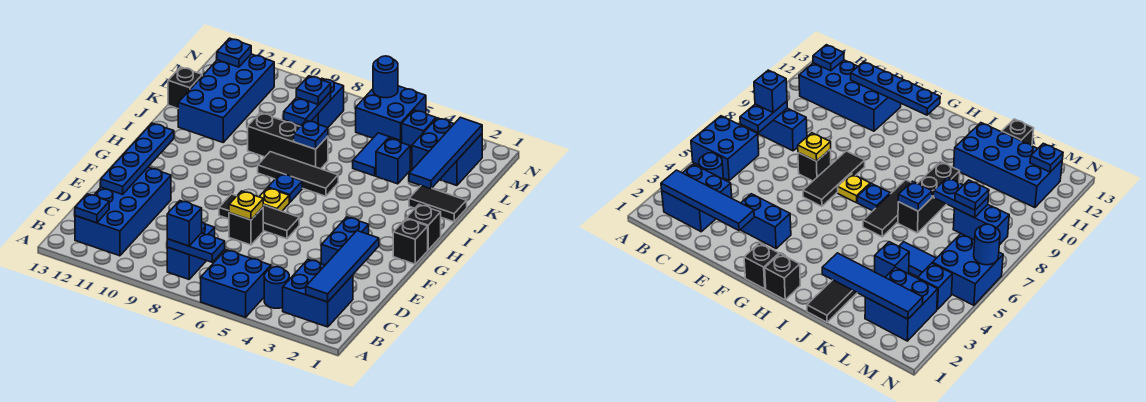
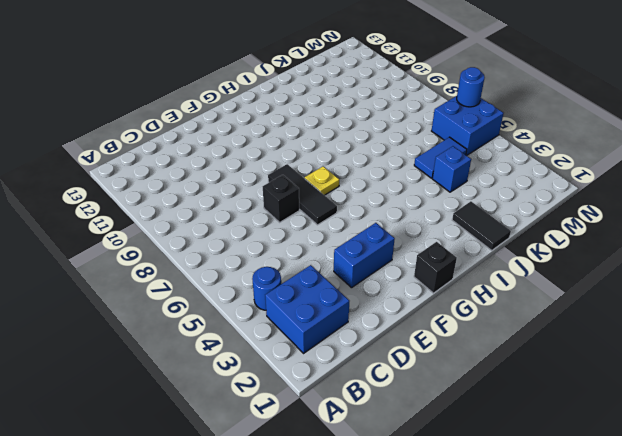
none -> blue brick A5:B6 level 1
none -> blue brick B8:C8 level 1
none -> blue brick B11:E12 level 1
none -> black brick H1 level 1

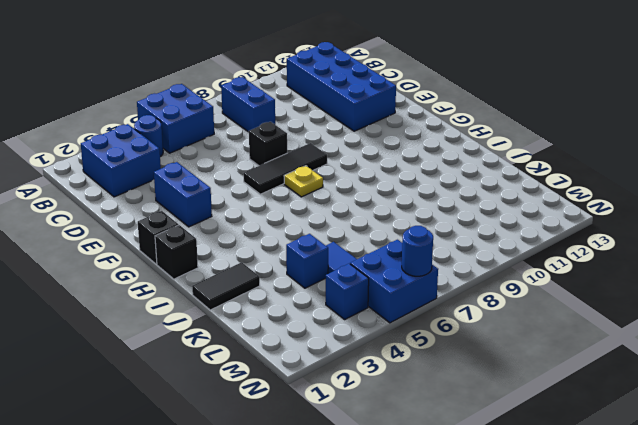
none -> blue plate H7 level 1
none -> black tile I6:I8 level 1
none -> black brick J7:J9 level 1
none -> blue brick J11:M12 level 1

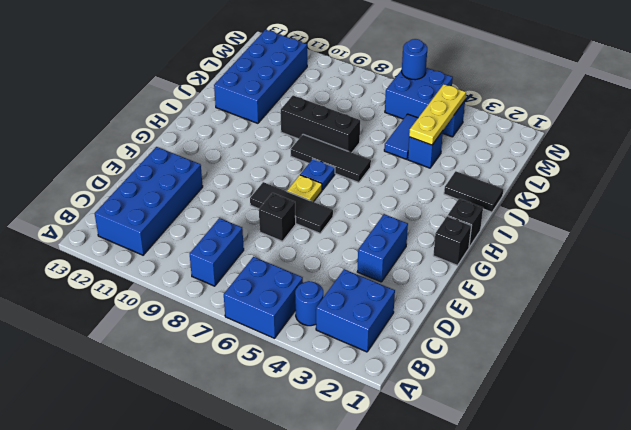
yellow plate K4:M4 level 2 -> none
none -> black brick K13 level 1
none -> blue brick L2:M3 level 1
none -> blue brick L8:M8 level 1
none -> blue tile B2:E2 level 2

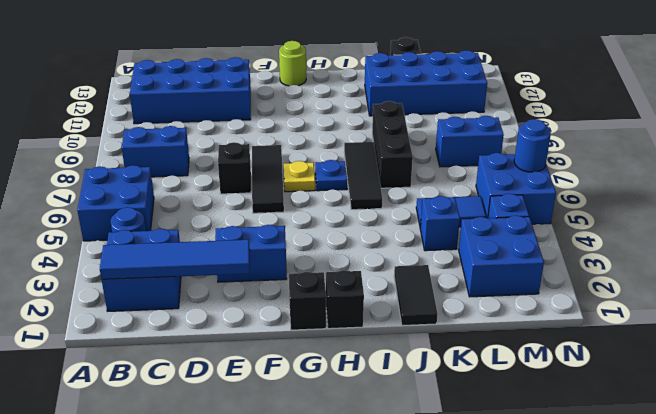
lime round brick G13 level 1 -> none
none -> blue plate B7:B8 level 2
none -> blue plate B12 level 2
none -> blue plate D12:G12 level 2
none -> yellow plate E7 level 2

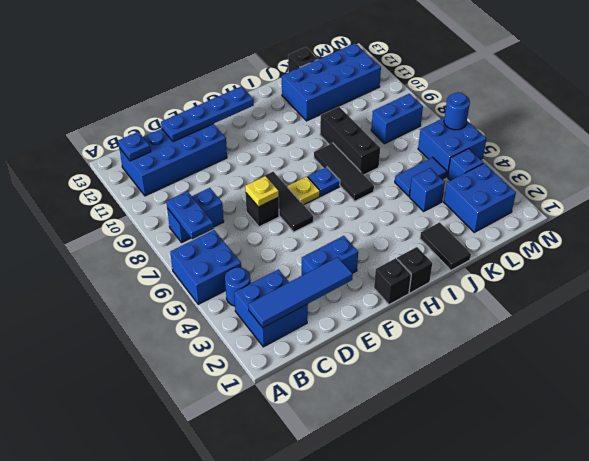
none -> blue tile J2:M2 level 2
none -> blue plate J7 level 2
none -> blue plate K8:L8 level 2
none -> blue plate M12 level 2

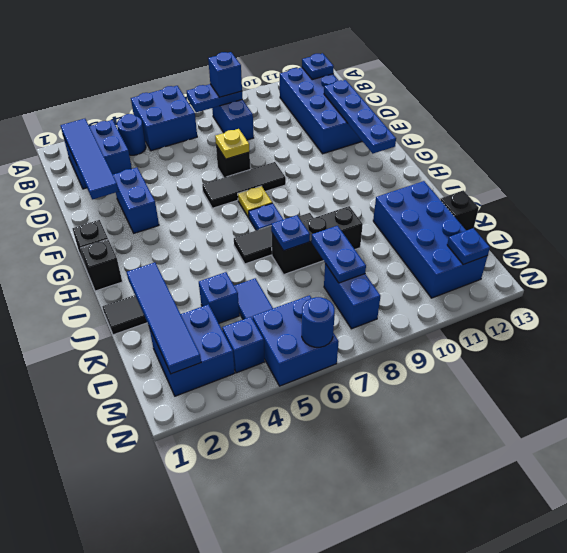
none -> blue plate L8 level 3

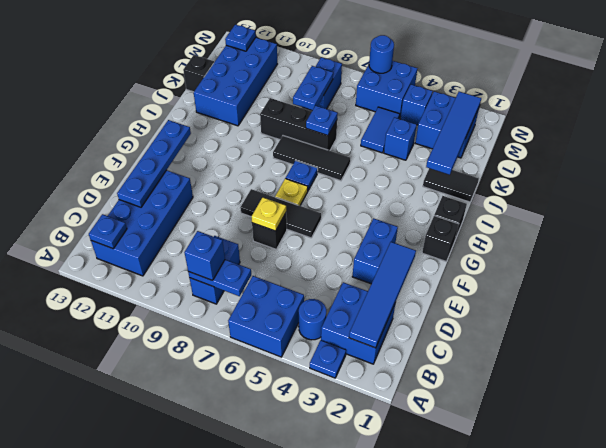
blue plate A3 level 1 -> blue plate L8 level 3

